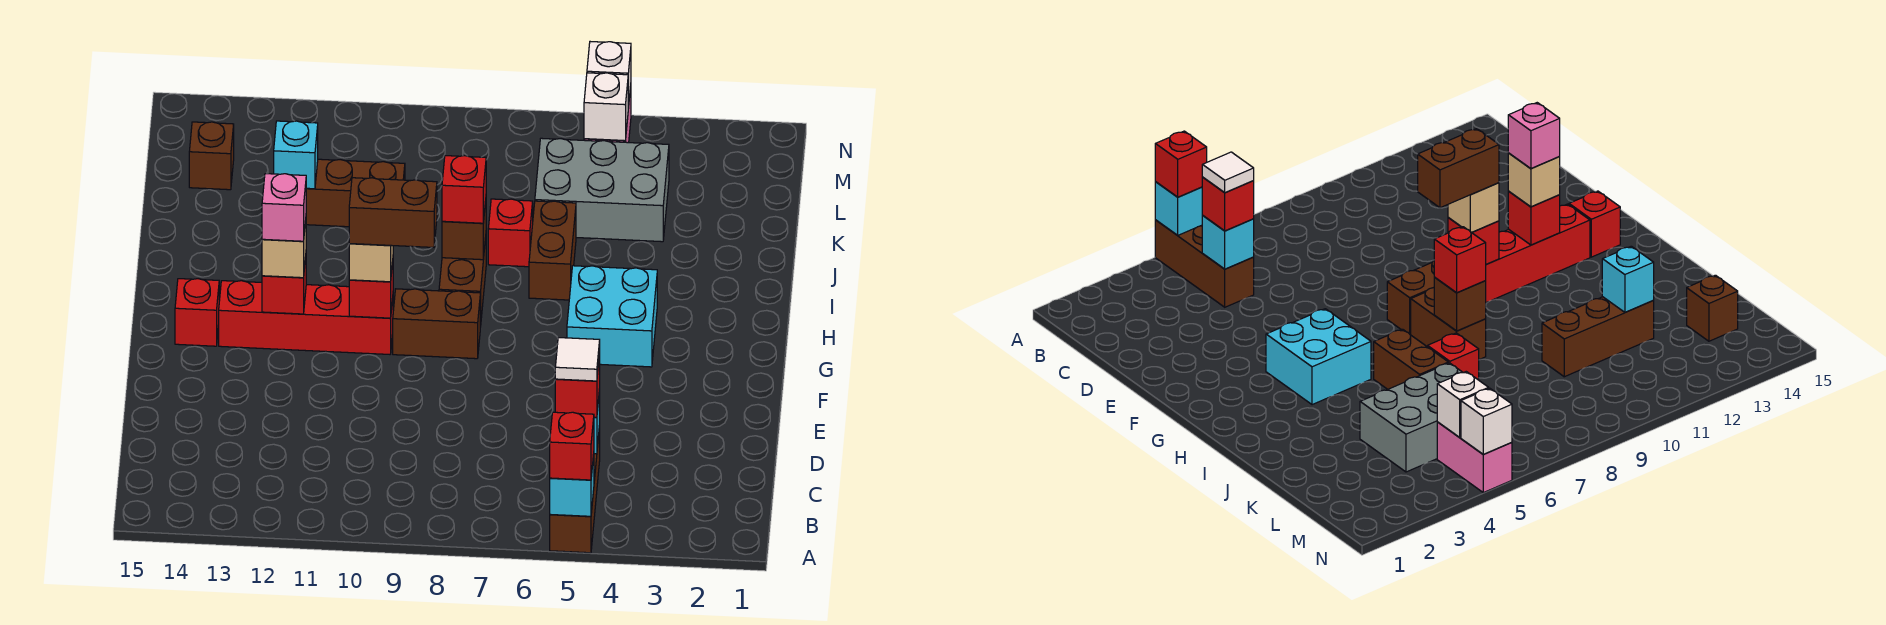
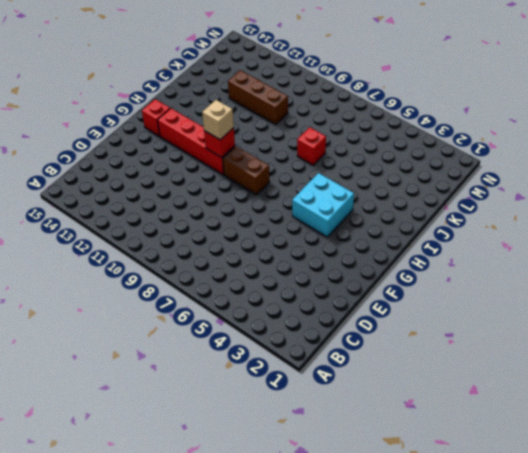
none -> brown brick A5:C5 level 1
none -> brown brick H8:I8 level 1
none -> brown brick I6:J6 level 1

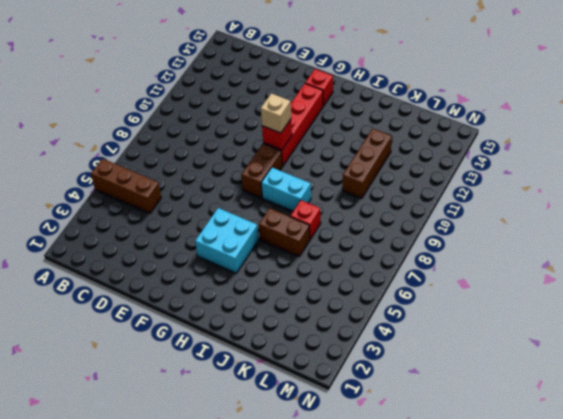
cyan brick H8:I8 level 1 -> brown brick H8:I8 level 1
none -> grey brick K4:L6 level 1
none -> brown brick L14 level 1
none -> pink brick M5:N5 level 1

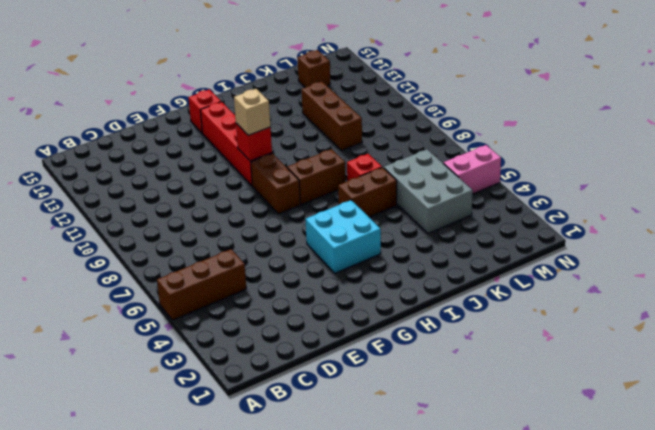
none -> cyan brick A5 level 2
none -> cyan brick C5 level 2
none -> red brick G12 level 2

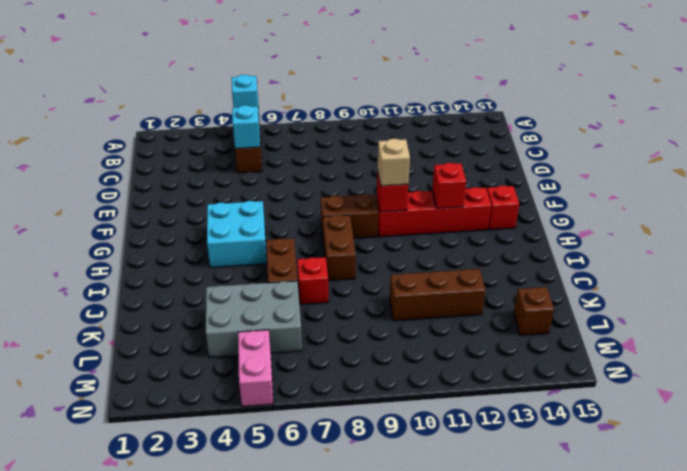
none -> brown brick I8 level 2
none -> cyan brick K12 level 2
none -> white brick M5 level 2

